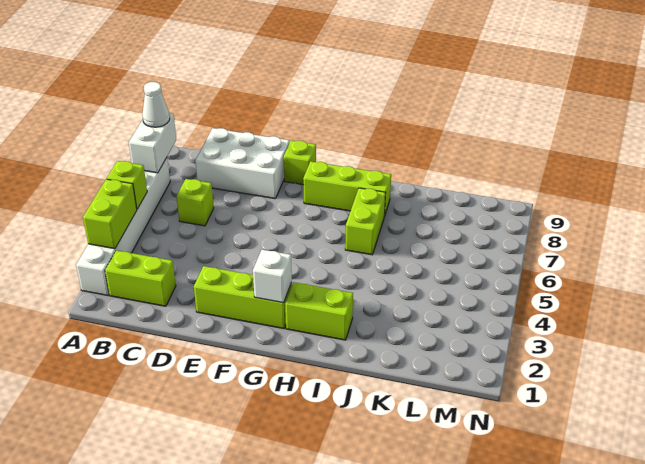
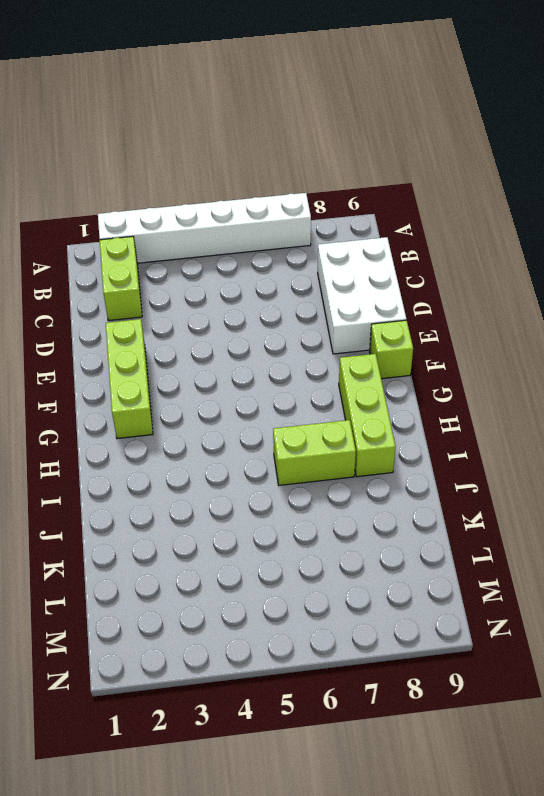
none -> lime brick C6 level 1
none -> lime brick H2:I2 level 1
none -> lime brick A3:A4 level 2

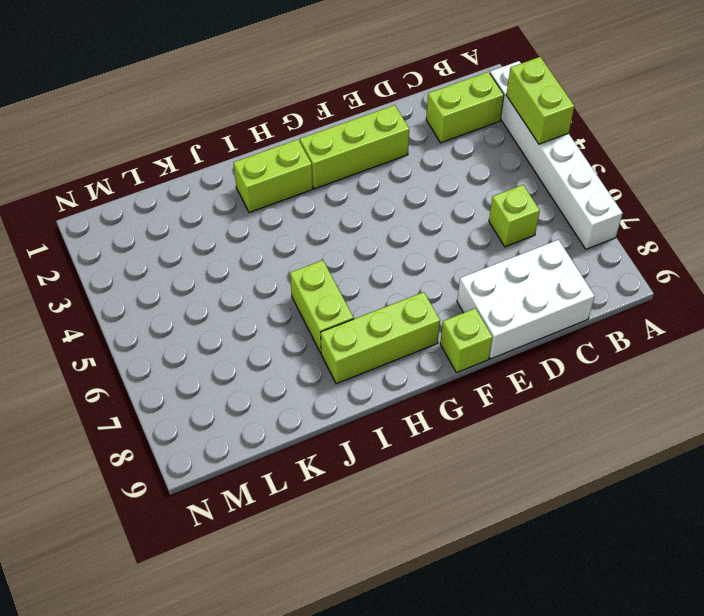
none -> lime brick A5 level 2
none -> white brick A7:A8 level 2
none -> white brick G2 level 2

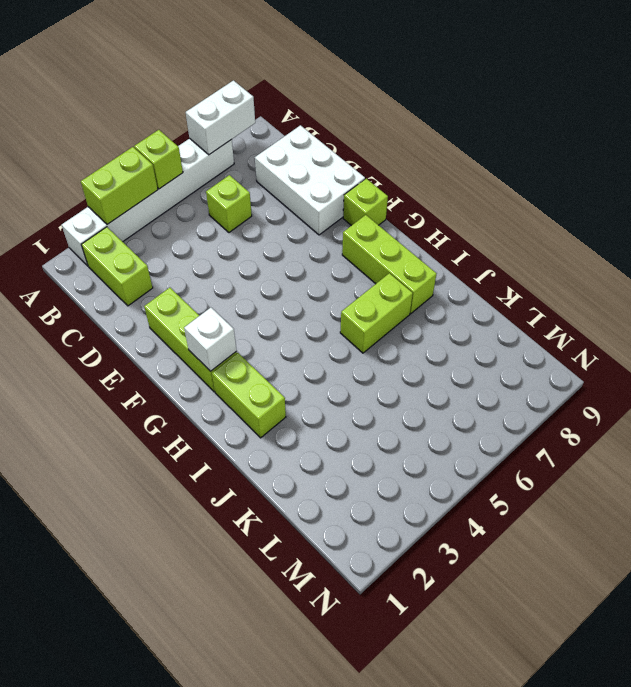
none -> white cone A8 level 3

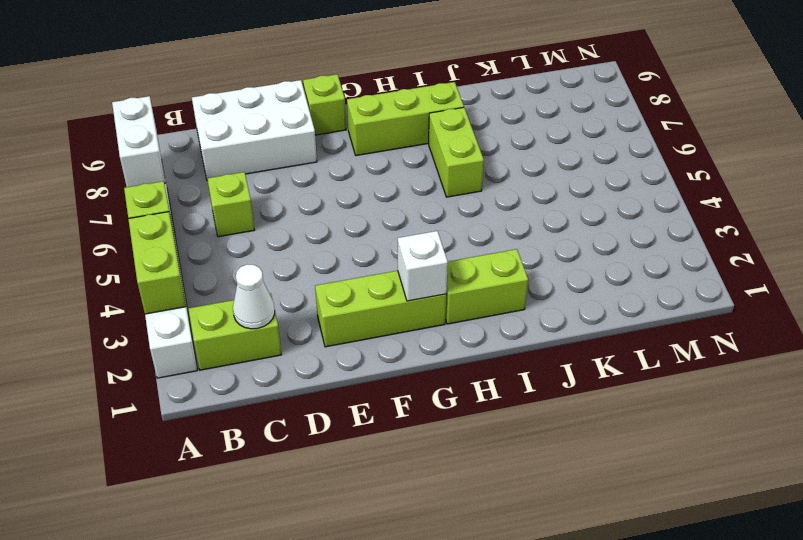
white cone C2 level 2 -> white cone A8 level 3

